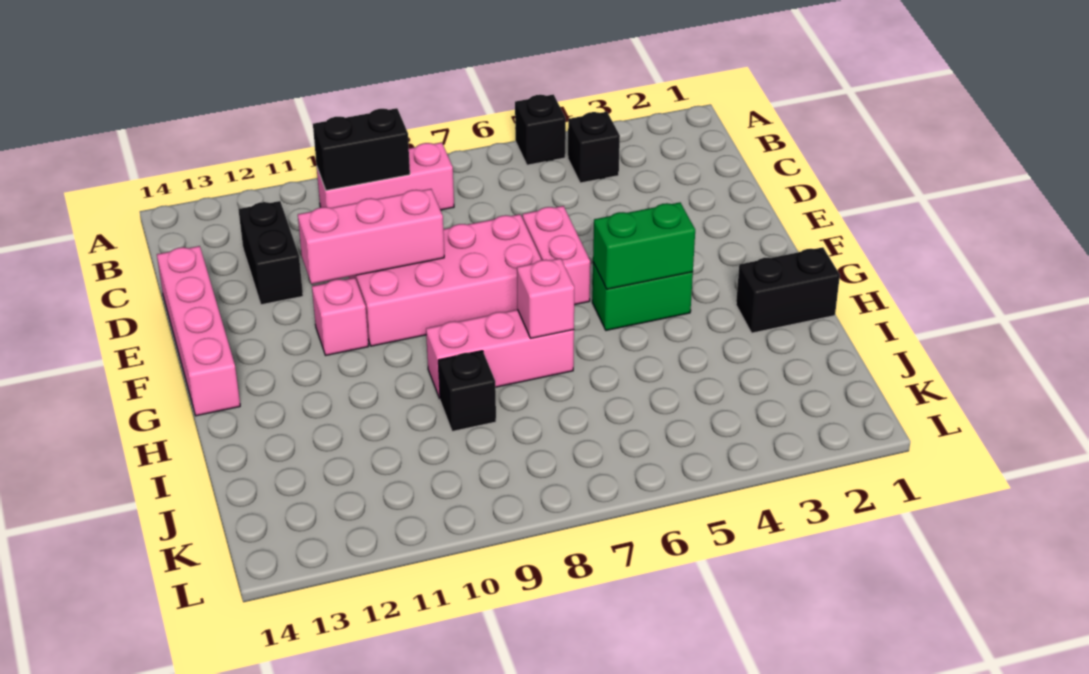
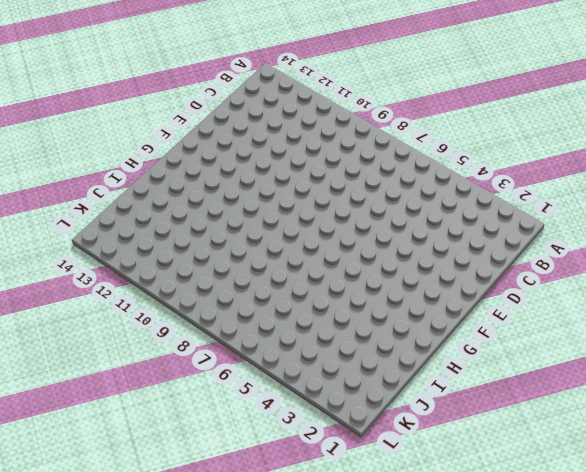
none -> black brick A5 level 1
none -> black brick B4 level 1
none -> pink brick B8:B10 level 1

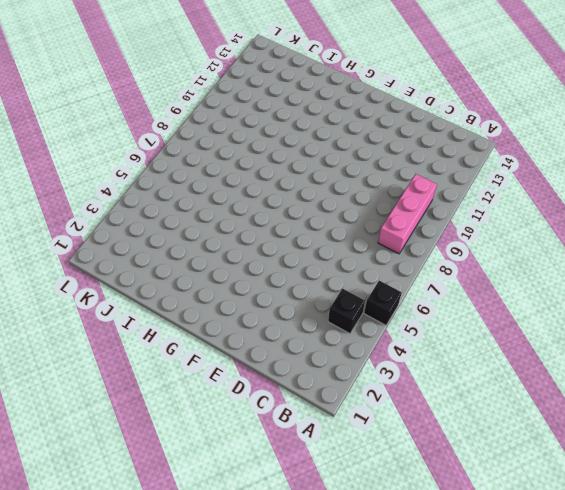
none -> black brick C12:D12 level 1
none -> pink brick D14:G14 level 1
none -> pink brick E6:F6 level 1

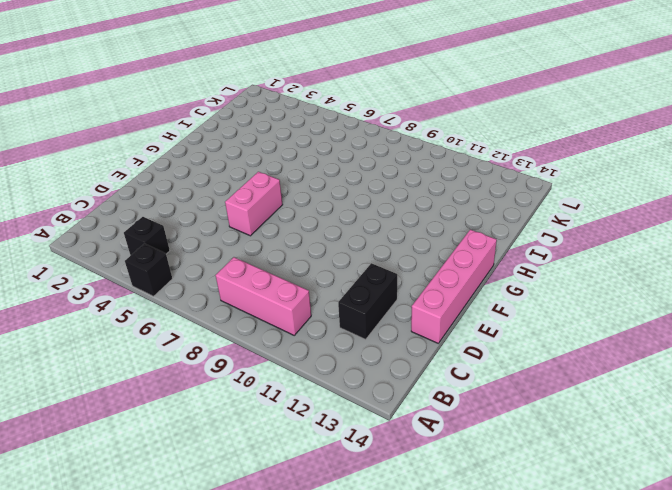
none -> pink brick E7:F10 level 1
none -> pink brick F11 level 1
none -> green brick G4:G5 level 1

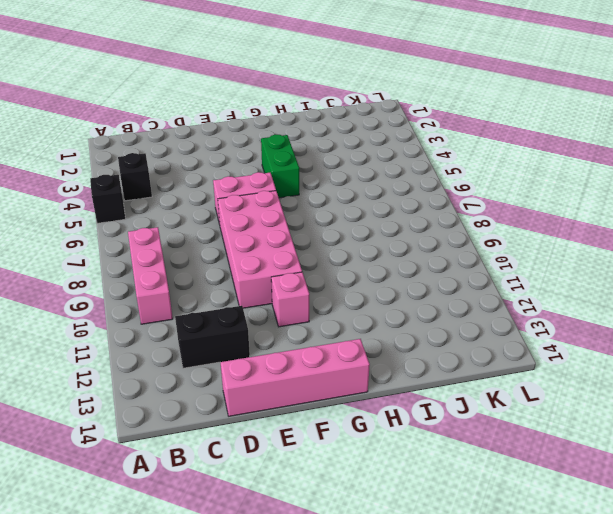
none -> black brick H1:H2 level 1
none -> pink brick H7:H9 level 1
none -> black brick I9 level 1

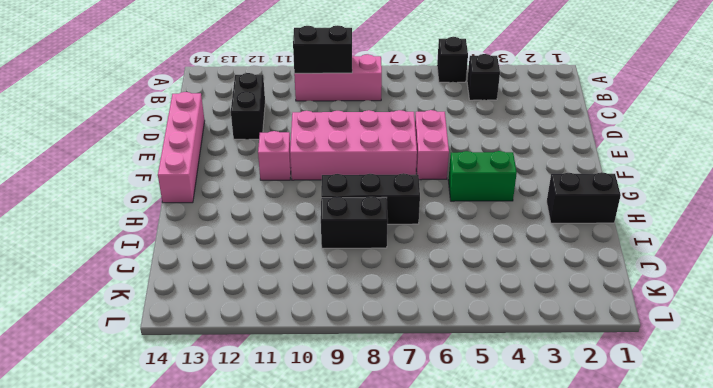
black brick H7:H9 level 1 -> pink brick H7:H9 level 1
black brick I8:I9 level 1 -> black brick I9 level 1
none -> pink brick E9:E11 level 2
none -> green brick G4:G5 level 2
none -> pink brick H7 level 2

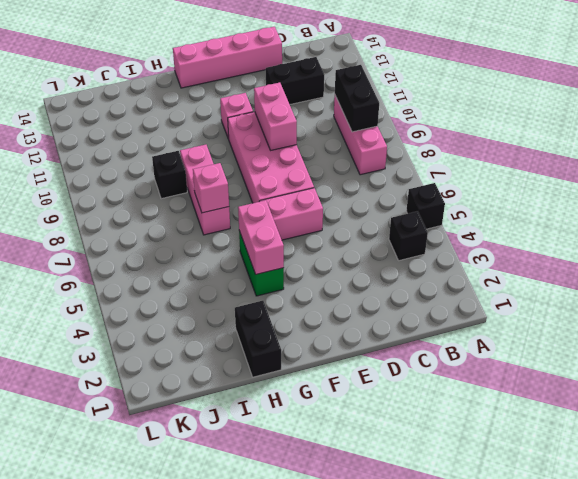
pink brick E9:E10 level 2 -> pink brick E9:E11 level 2
pink brick G4:G5 level 2 -> green brick G4:G5 level 2

